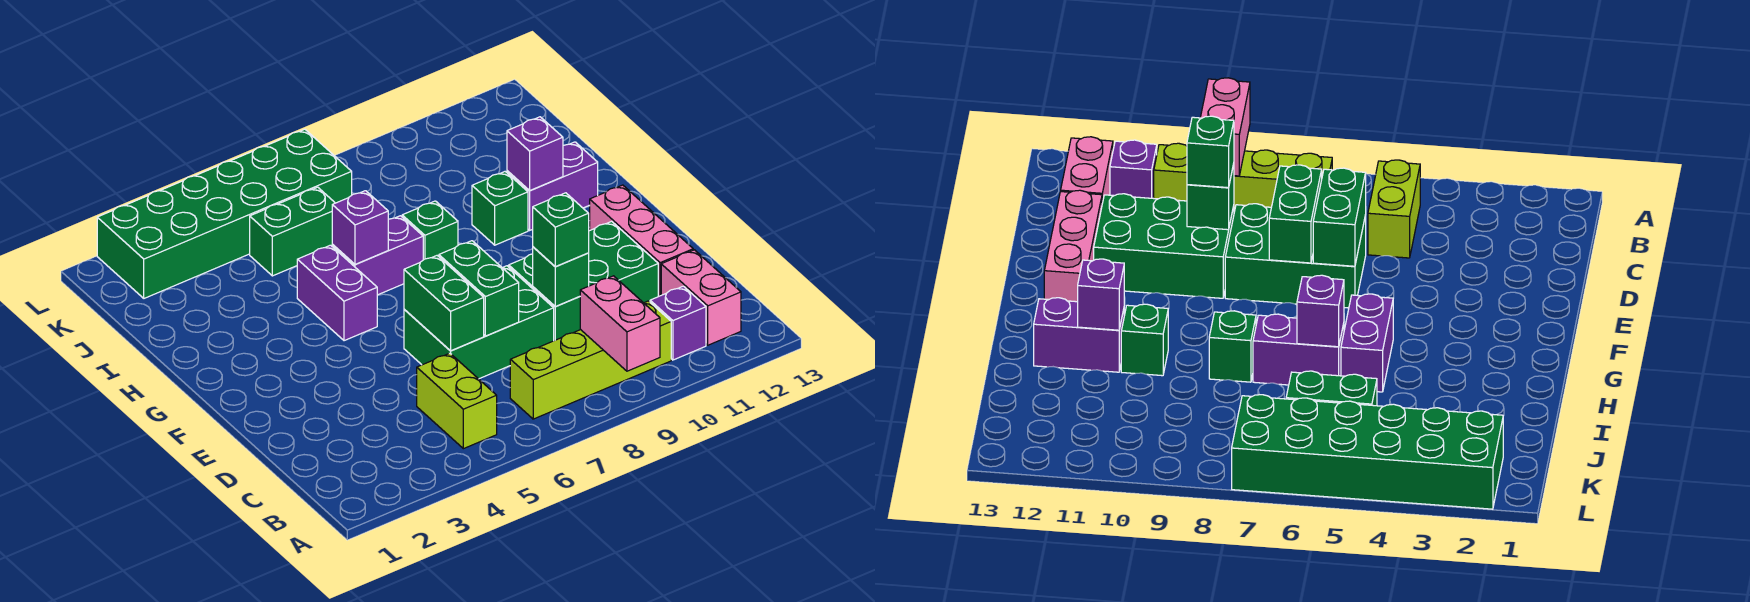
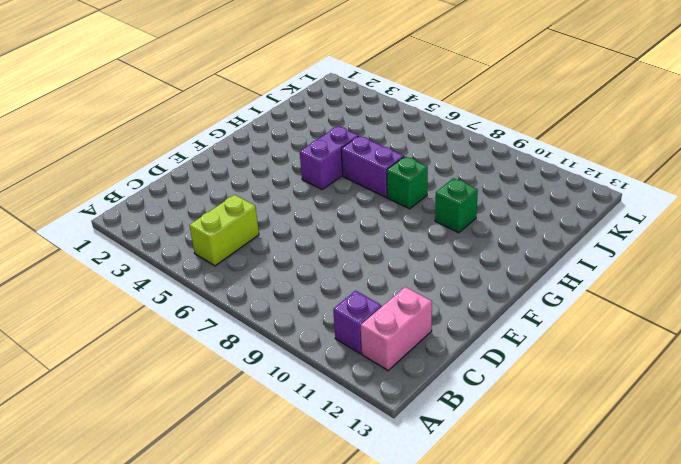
none -> lime brick B7:B10 level 1
none -> green brick D6:E8 level 1
none -> green brick D9:E11 level 1

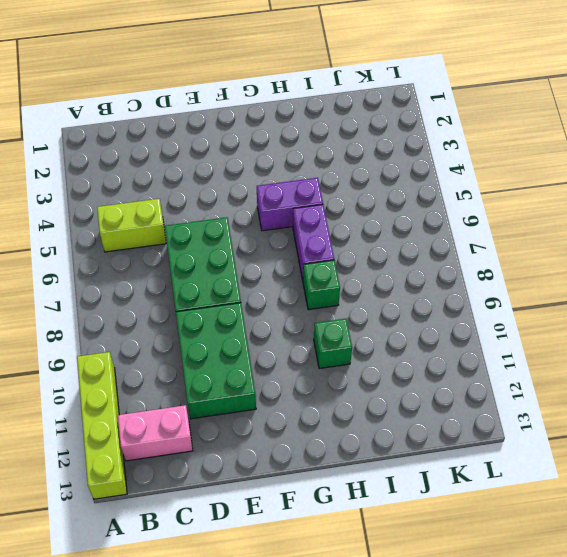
lime brick A10:A13 level 1 -> lime brick B7:B10 level 1
none -> purple brick B11 level 1
none -> pink brick D12:F12 level 1
none -> purple brick H11:H12 level 1

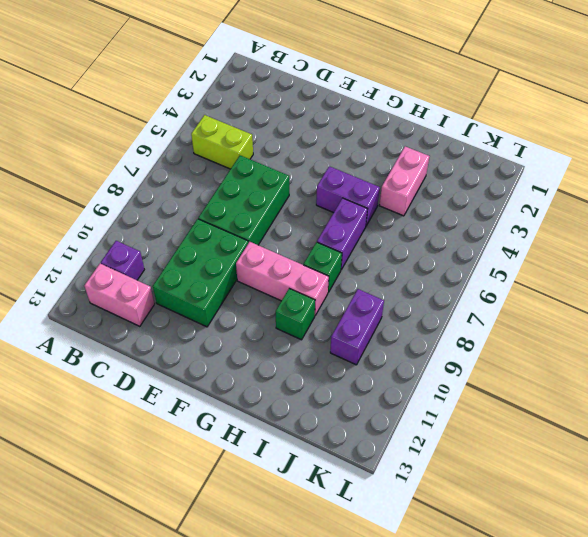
pink brick F9:H9 level 1 -> pink brick D12:F12 level 1
pink brick I3:I4 level 1 -> pink brick A9:B9 level 2
purple brick J9:J10 level 1 -> purple brick H11:H12 level 1
none -> lime brick B7:B10 level 1
none -> green brick J5:J6 level 1
none -> green brick K2:L7 level 1

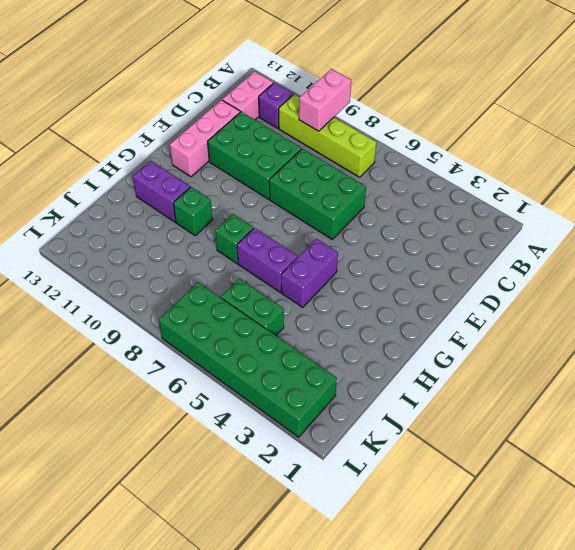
none -> lime brick B5:C5 level 1
none -> green brick D6:E6 level 2
none -> green brick D7:E7 level 2

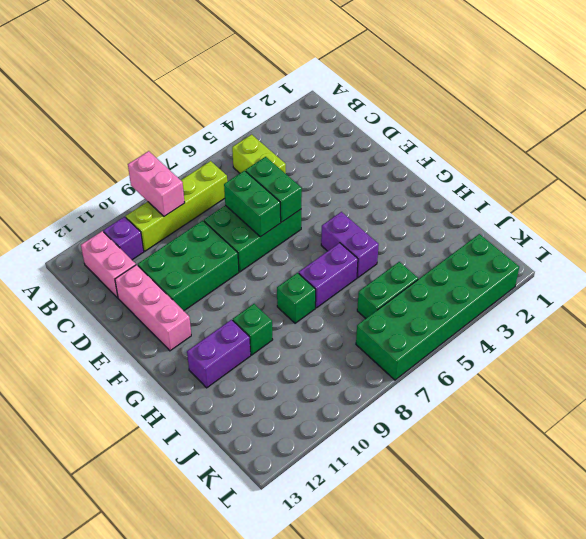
none -> green brick D9 level 2
none -> purple brick H6 level 2
none -> purple brick H11 level 2

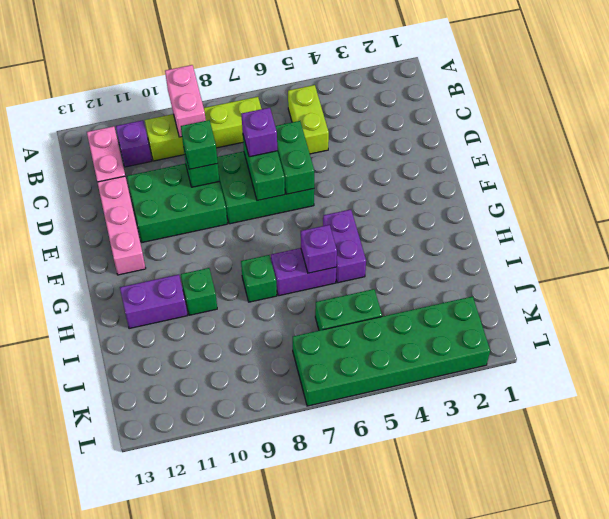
purple brick D7 level 3 -> purple brick H11 level 2

